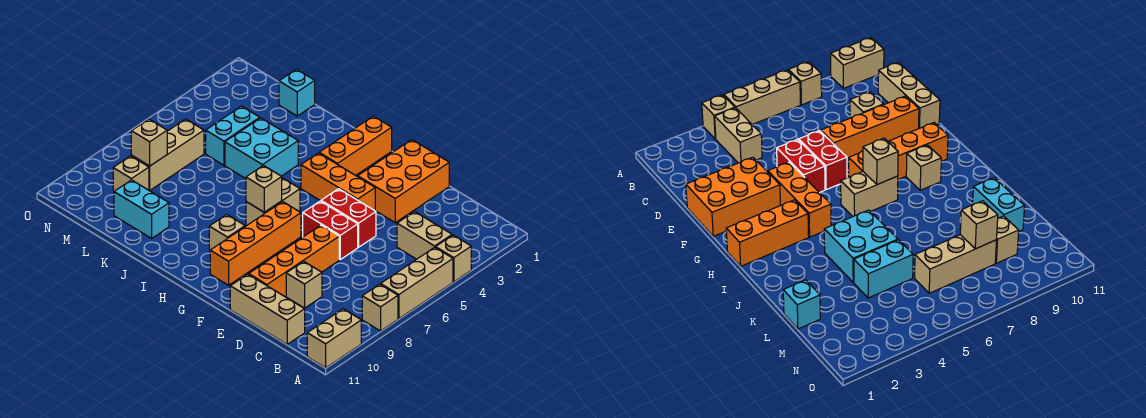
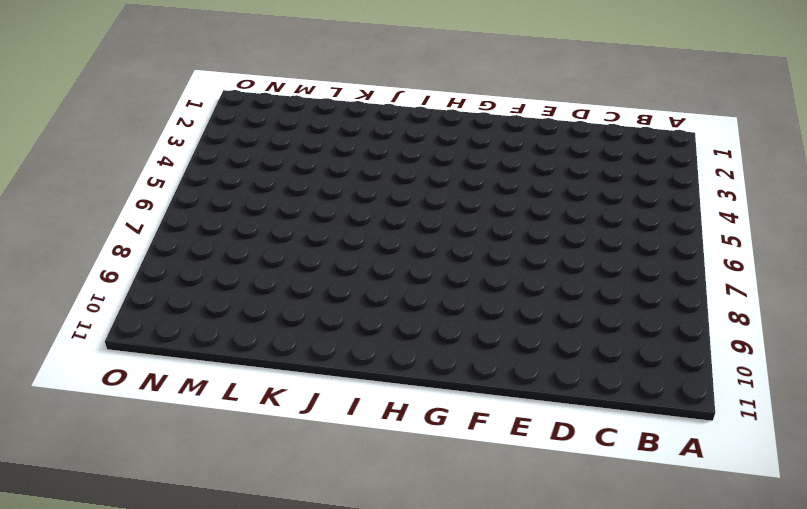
none -> tan brick A4 level 1
none -> tan brick A5:A7 level 1
none -> tan brick A8 level 1

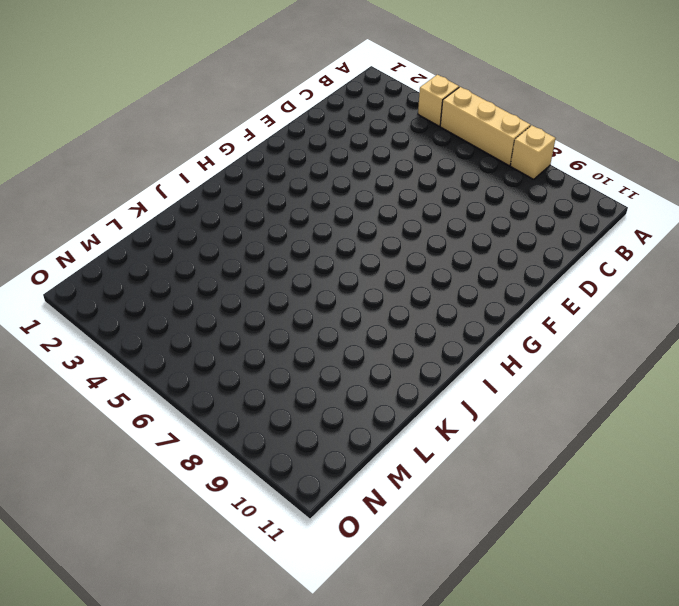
none -> tan brick A10:A11 level 1
none -> tan brick B4:C4 level 1
none -> tan brick C11:E11 level 1

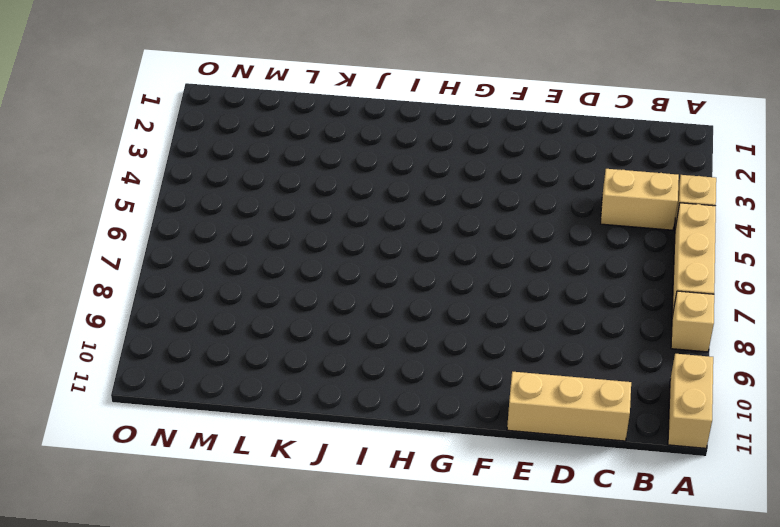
none -> tan brick D9 level 1
none -> orange brick E1:F3 level 1
none -> red brick E5:F5 level 1

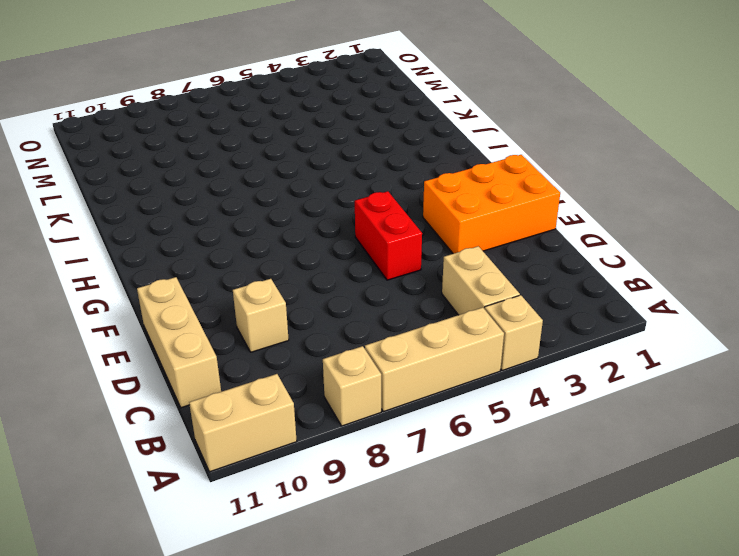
none -> red brick E6:F6 level 1
none -> orange brick E7:E10 level 1
none -> orange brick F4:H4 level 1

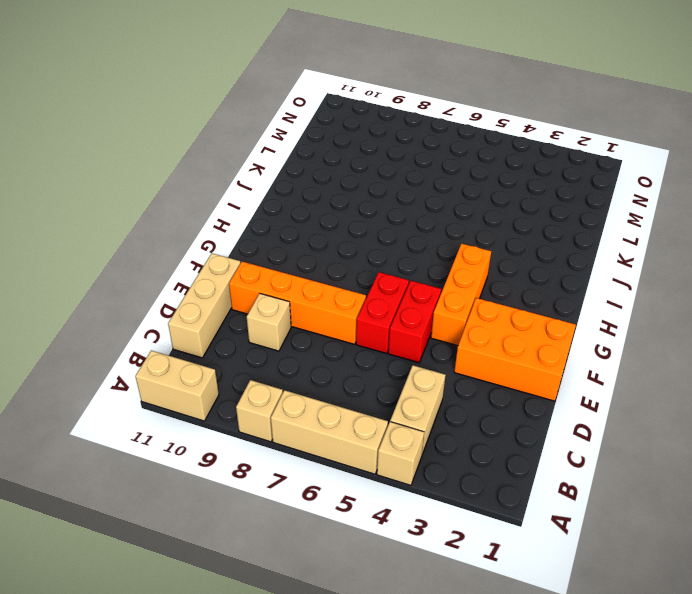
none -> orange brick G7:G10 level 1
none -> orange brick H1:H3 level 1
none -> tan brick H6:H7 level 1

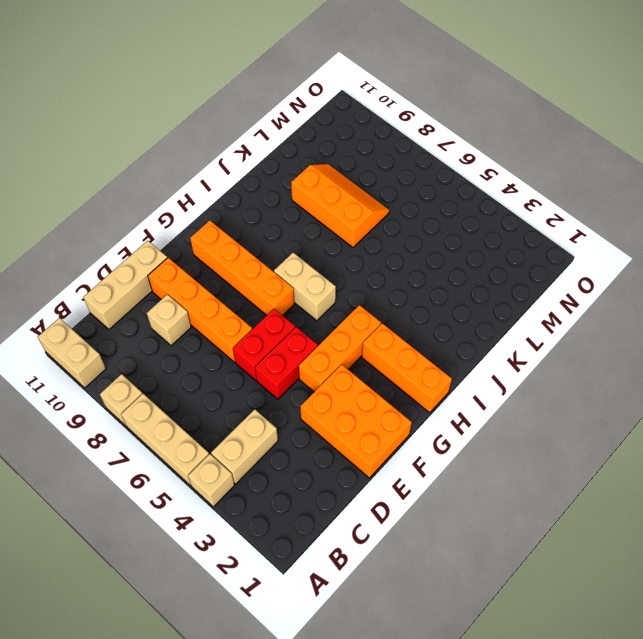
orange slope K7:L9 level 1 top K -> none
none -> tan brick H9 level 1
none -> cyan brick J4:K5 level 1
none -> cyan brick K10:L10 level 1

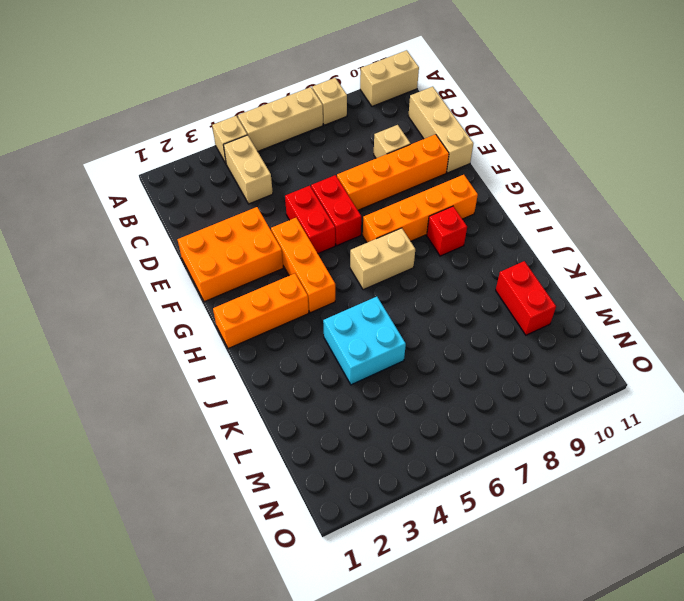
red brick H9 level 1 -> tan brick H9 level 1
red brick K10:L10 level 1 -> cyan brick K10:L10 level 1
none -> cyan brick L1 level 1
none -> cyan brick L4:L5 level 1
none -> tan brick M6:M8 level 1

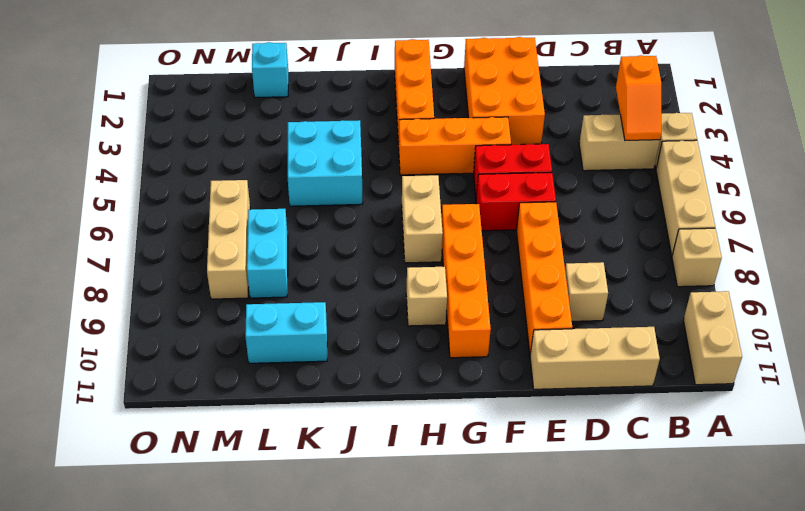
orange slope B3:B4 level 2 top 3 -> none
cyan brick L7:L8 level 1 -> cyan brick L4:L5 level 1
none -> tan brick M9 level 1
none -> tan brick H7 level 2
none -> tan brick M8 level 2

